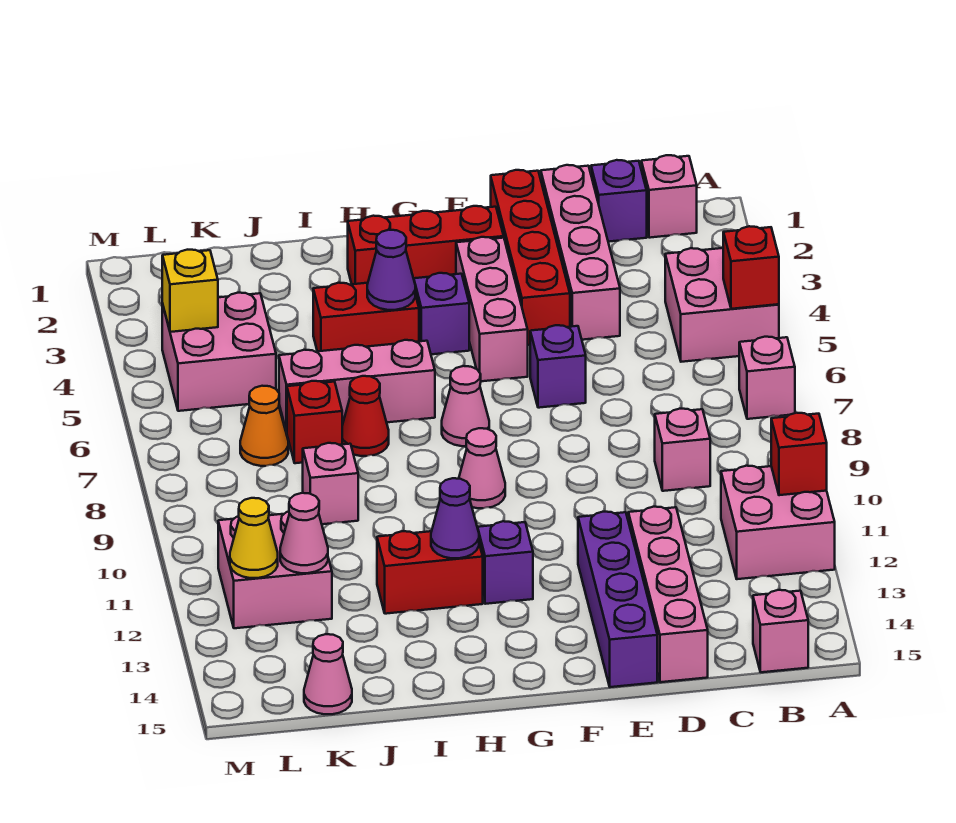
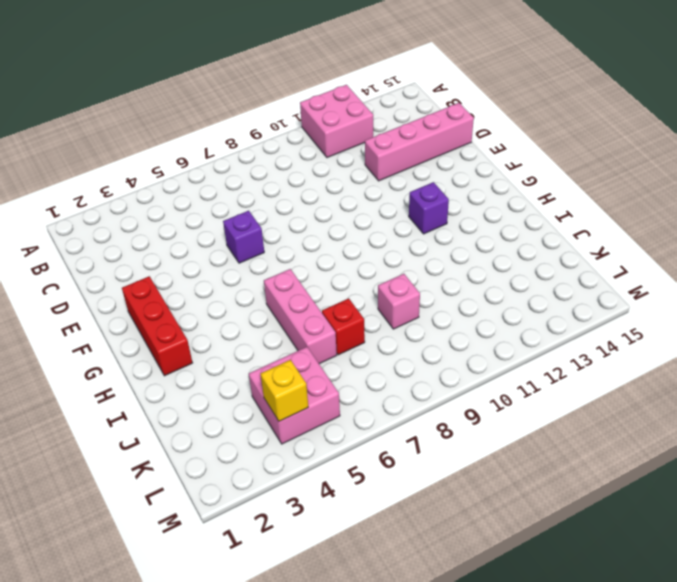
none -> pink brick A4:B5 level 1
none -> pink brick A7 level 1
none -> pink brick B1 level 1
none -> pink brick B15 level 1

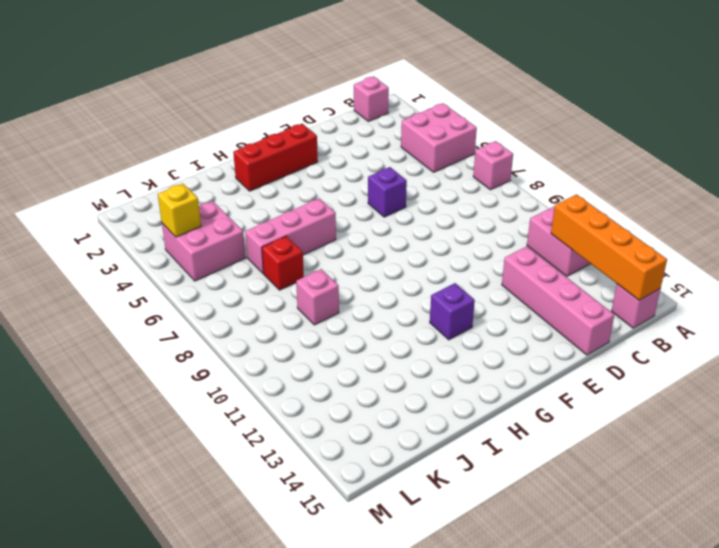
orange brick B12:B15 level 2 -> none
none -> purple brick C1 level 1
none -> pink brick C9 level 1
none -> pink brick D1:D4 level 1
none -> red brick E1:E4 level 1

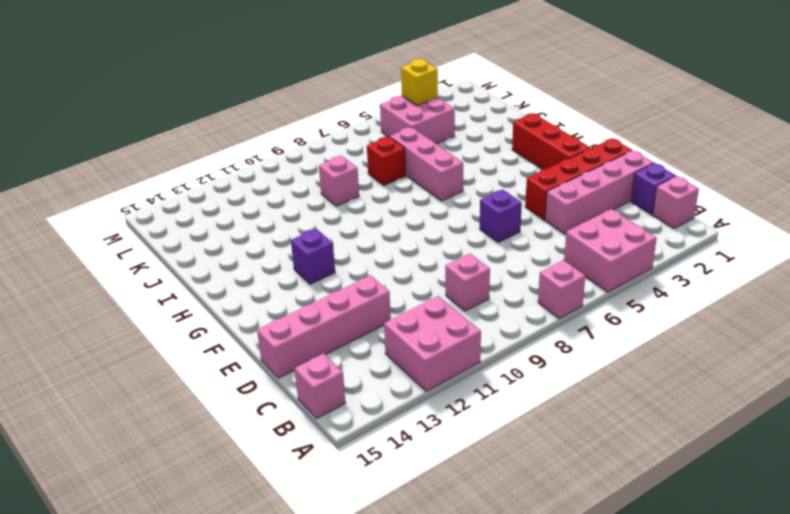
none -> purple brick E12:E15 level 1
none -> pink brick F3:F5 level 1
none -> purple brick G4 level 1
none -> pink cone G7 level 1

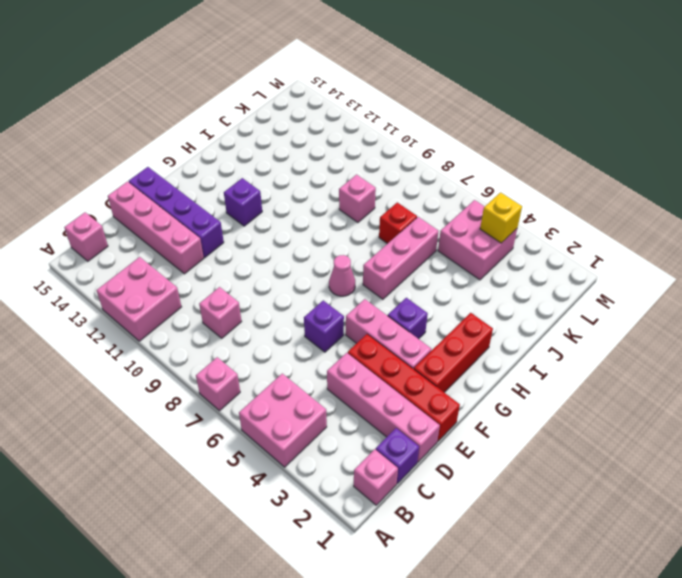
none -> pink cone G9 level 1
none -> red brick H4:I4 level 1
none -> red brick H12:I12 level 1
none -> red cone I7 level 1

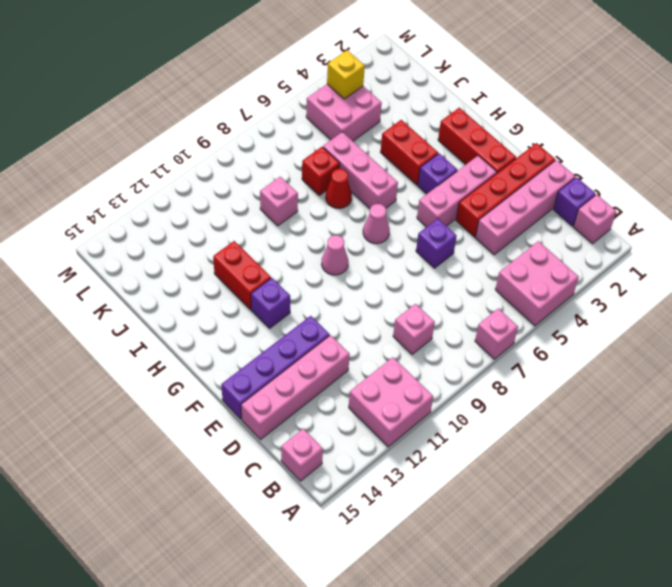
none -> orange cone K7 level 1
none -> pink brick K11:L12 level 1
none -> pink cone K15 level 1
none -> red brick A5 level 2

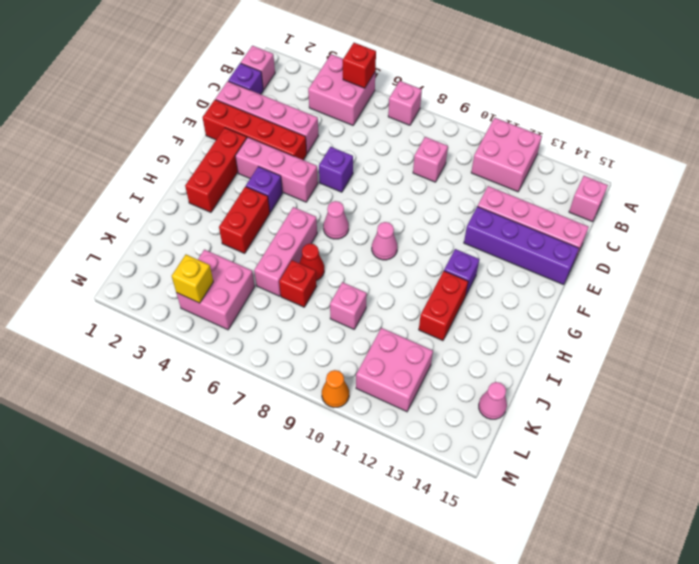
orange cone M10 level 1 -> orange cone K7 level 1
none -> red brick A11 level 2
none -> purple cone H4 level 2
none -> purple cone H12 level 2
none -> pink cone K12 level 2

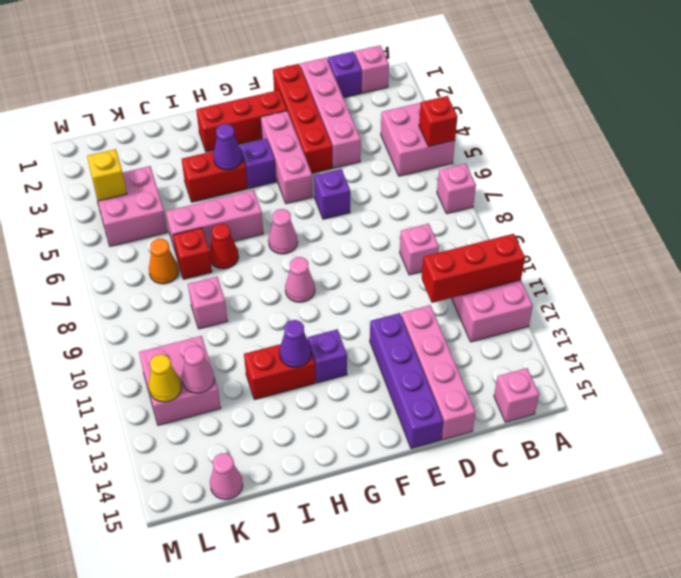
red brick A11:C11 level 2 -> red brick A11 level 2

